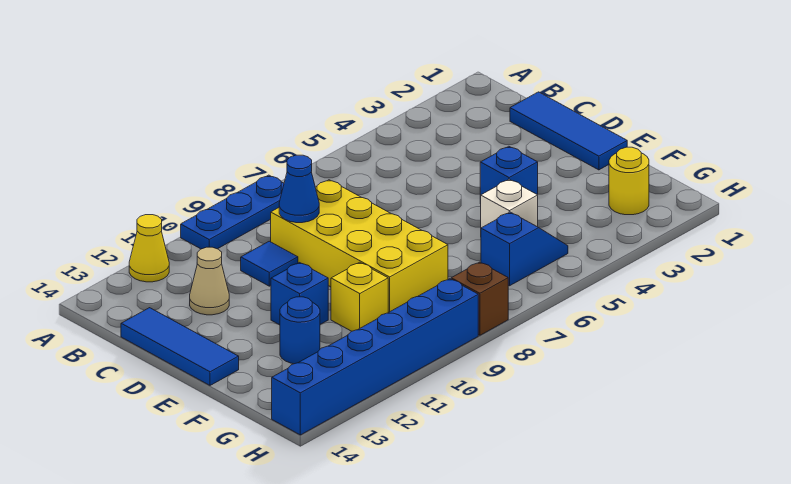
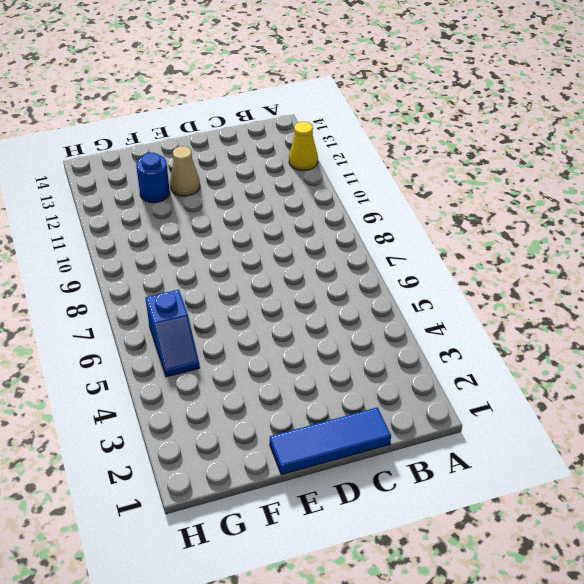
tan cone E12 level 1 -> tan cone C12 level 1
none -> blue plate A8:A10 level 1
none -> yellow brick C8:F9 level 1
none -> blue tile C10 level 1

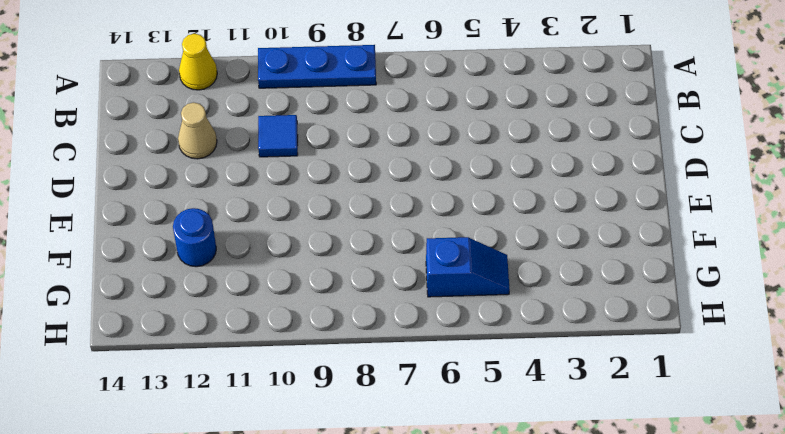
none -> blue tile C1:E1 level 1
none -> yellow brick C8:F9 level 1
none -> blue tile C14:E14 level 1

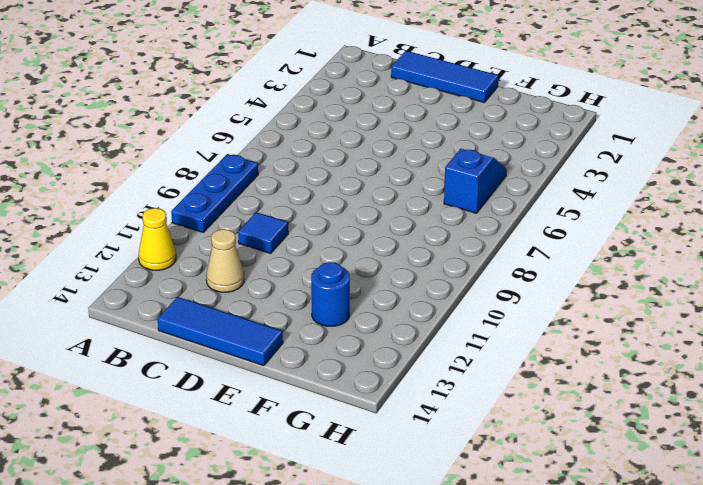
none -> yellow brick C8:F9 level 1
none -> blue brick E4 level 1
none -> blue brick E11 level 1

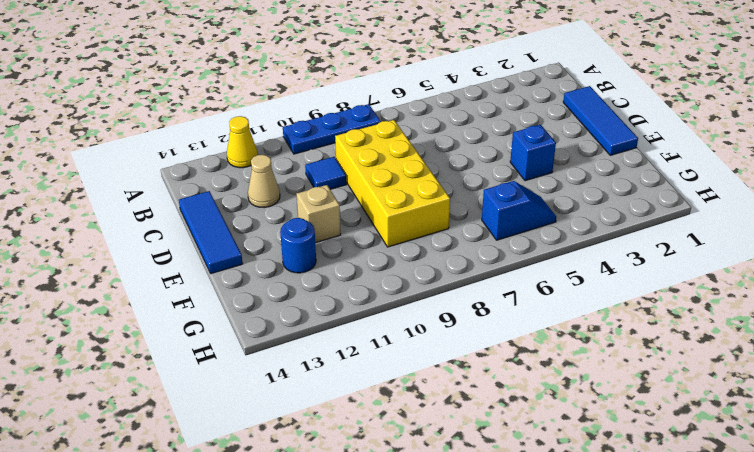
tan brick E11 level 1 -> blue brick E11 level 1
none -> white brick F5 level 1
none -> yellow brick F10 level 1
none -> yellow round brick G2 level 1

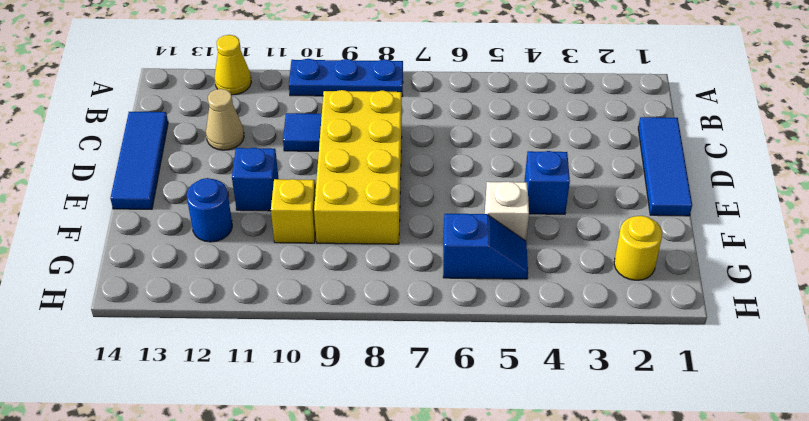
none -> brown brick H8 level 1
none -> blue brick H9:H14 level 1
none -> blue cone C9 level 2

